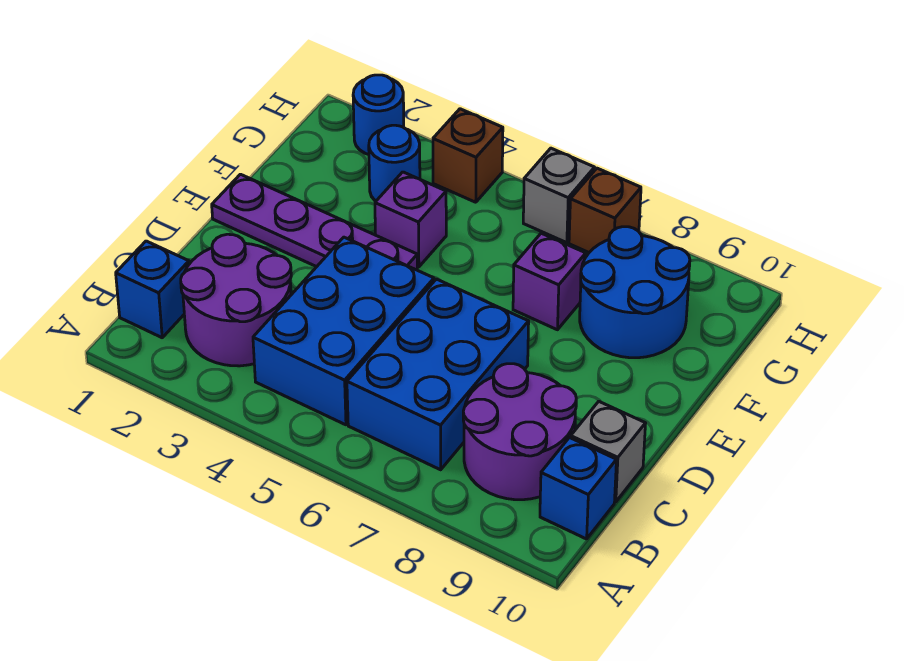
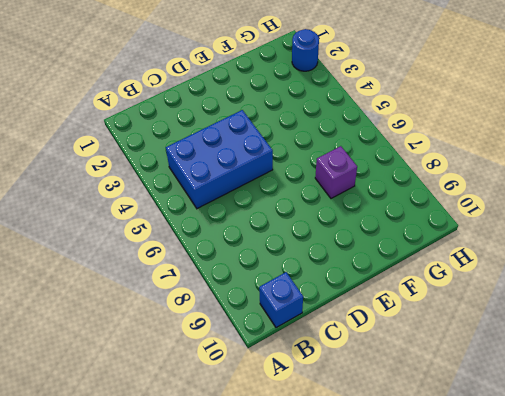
none -> blue brick B1 level 1
none -> purple round brick B2:C3 level 1
none -> blue brick B6:D7 level 1

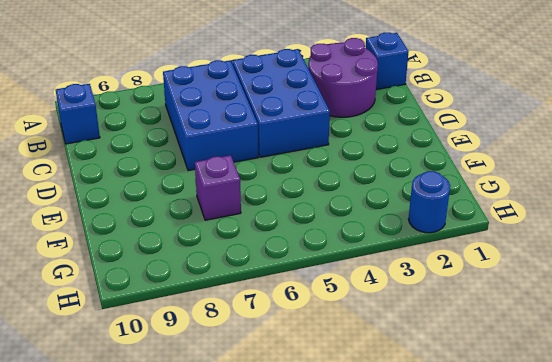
none -> purple round brick B8:C9 level 1
none -> grey brick C10 level 1
none -> purple plate E1:E4 level 1

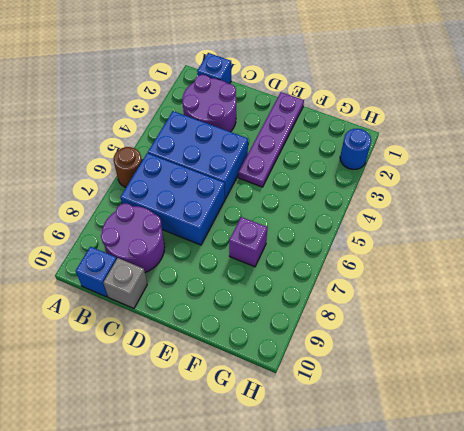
brown round brick A6 level 1 -> none
none -> purple brick F4 level 1
none -> blue round brick F8:G9 level 1
none -> blue round brick G3 level 1

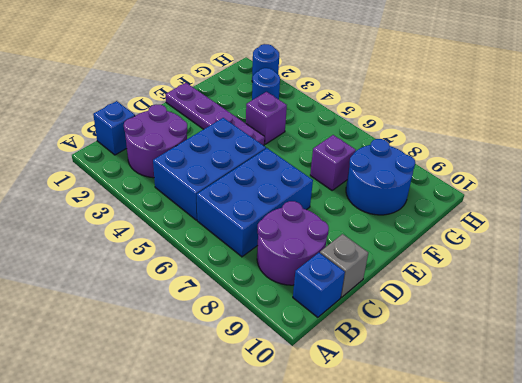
none -> brown brick H4 level 1
none -> grey brick H6 level 1
none -> brown brick H7 level 1

